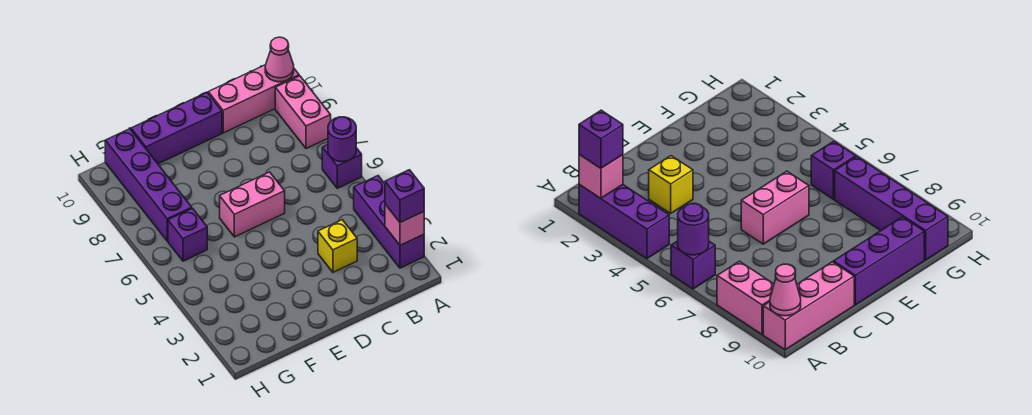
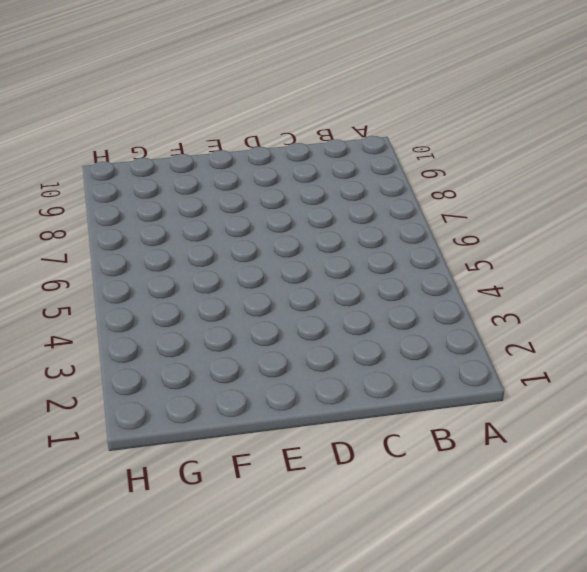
none -> purple brick A2:A4 level 1
none -> purple brick A6 level 1
none -> pink brick A8:A9 level 1

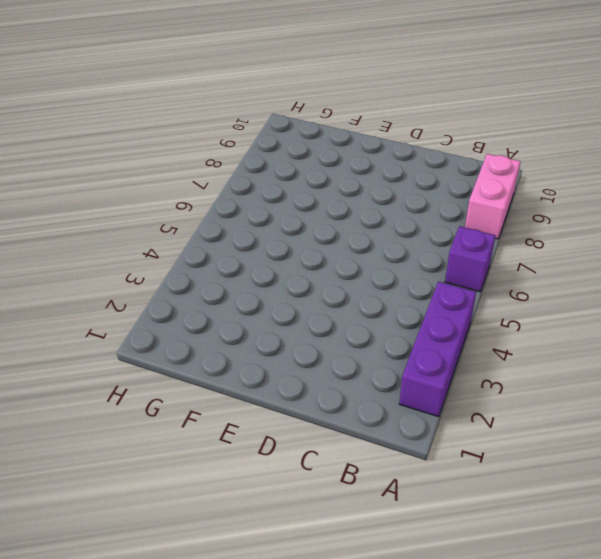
none -> pink brick A10:C10 level 1
none -> yellow brick C3 level 1
none -> pink brick D6:E6 level 1

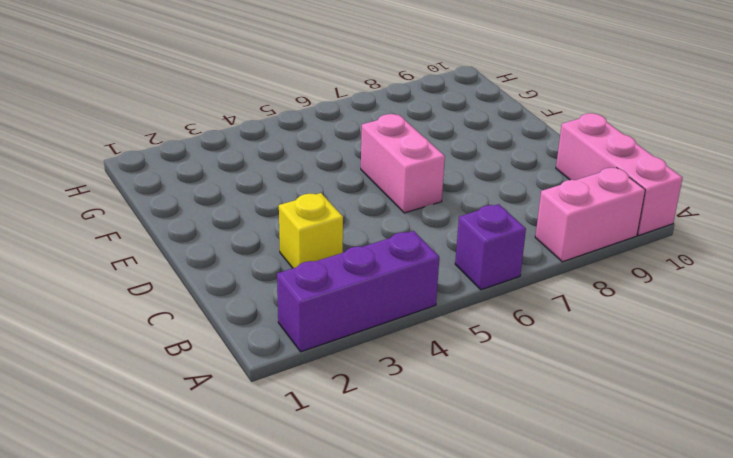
none -> purple brick D10:F10 level 1
none -> purple brick G6 level 1
none -> purple brick G7:G10 level 1

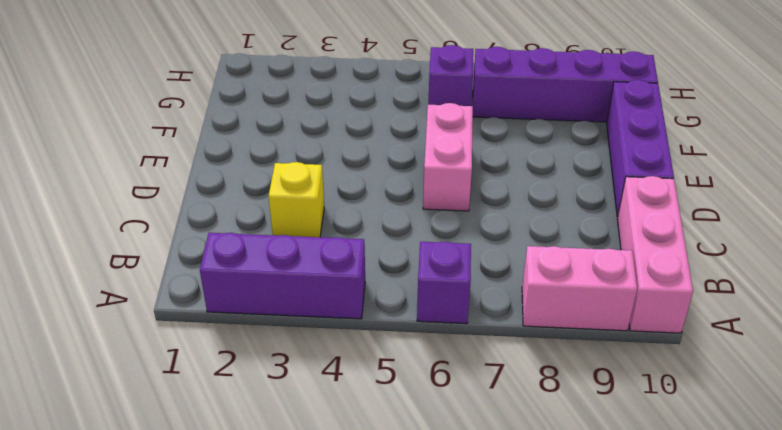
none -> pink brick A2 level 2
none -> purple round brick A6 level 2
none -> pink cone A10 level 2

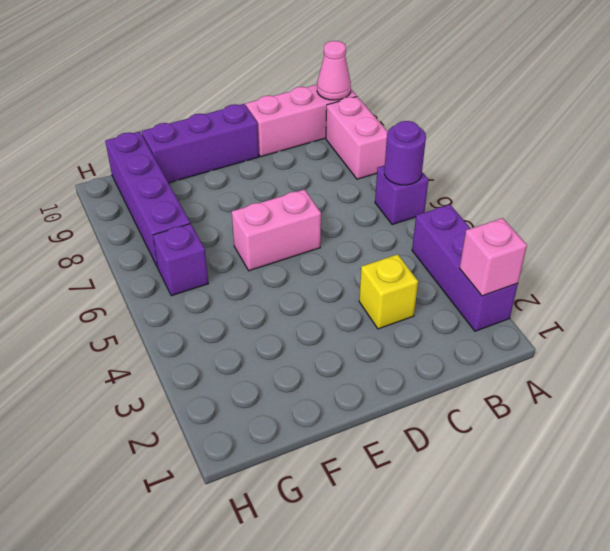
none -> purple brick A2 level 3

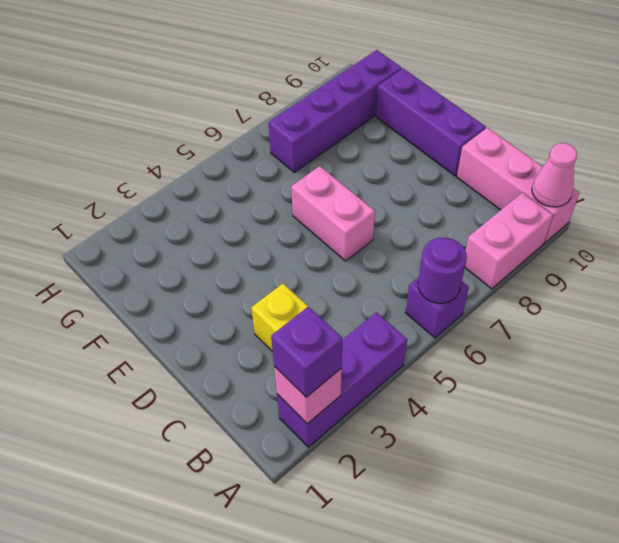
none -> purple brick G6 level 1

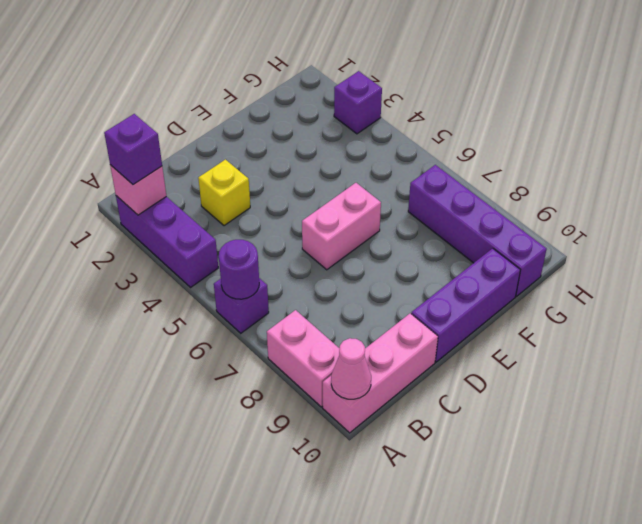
purple brick H3 level 1 -> purple brick G6 level 1

